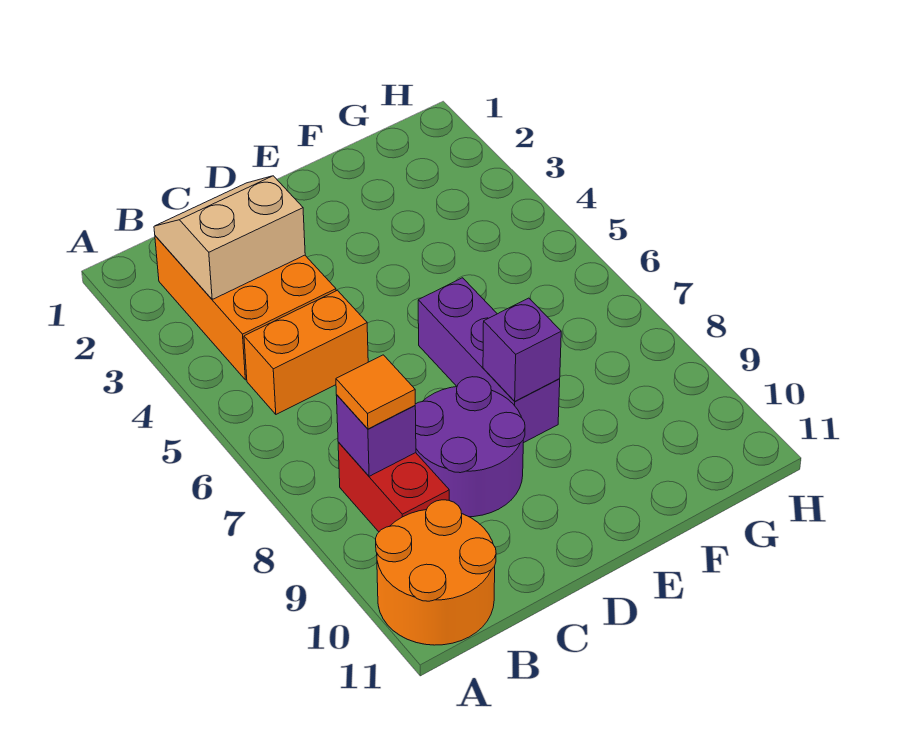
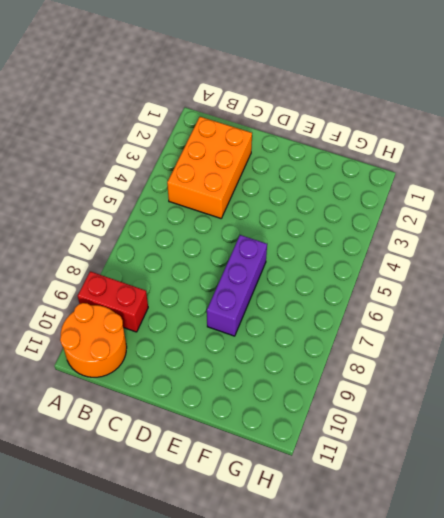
red brick A9:B9 level 1 -> red brick B8:B9 level 1
none -> orange brick B5:C5 level 1
none -> purple round brick C8:D9 level 1

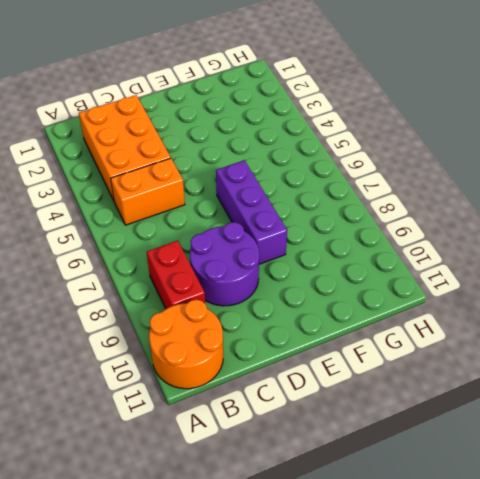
none -> tan slope B2:C3 level 2 top 3
none -> purple brick B8 level 2

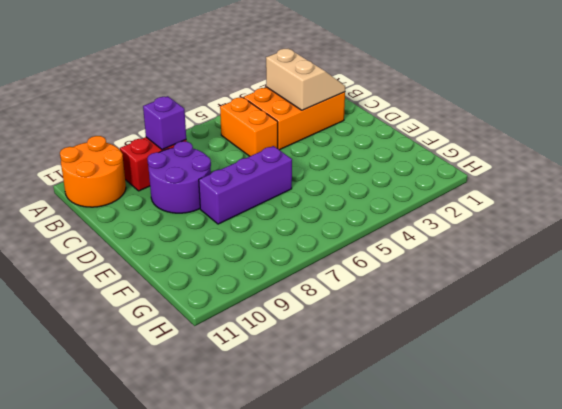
none -> purple brick E8 level 2
none -> orange tile B8 level 3

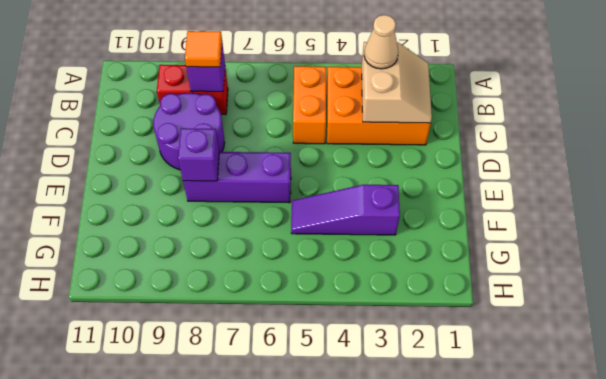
tan cone B3 level 3 -> none
purple slope F3:F5 level 1 top 3 -> none
none -> orange round brick A10:B11 level 1

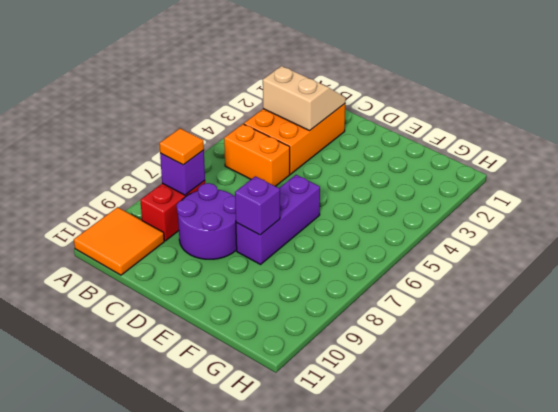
orange tile A10:B11 level 1 -> orange round brick A10:B11 level 1

